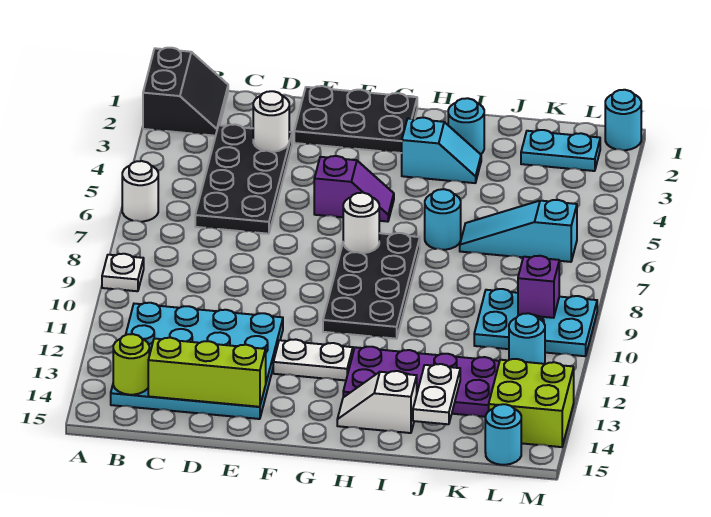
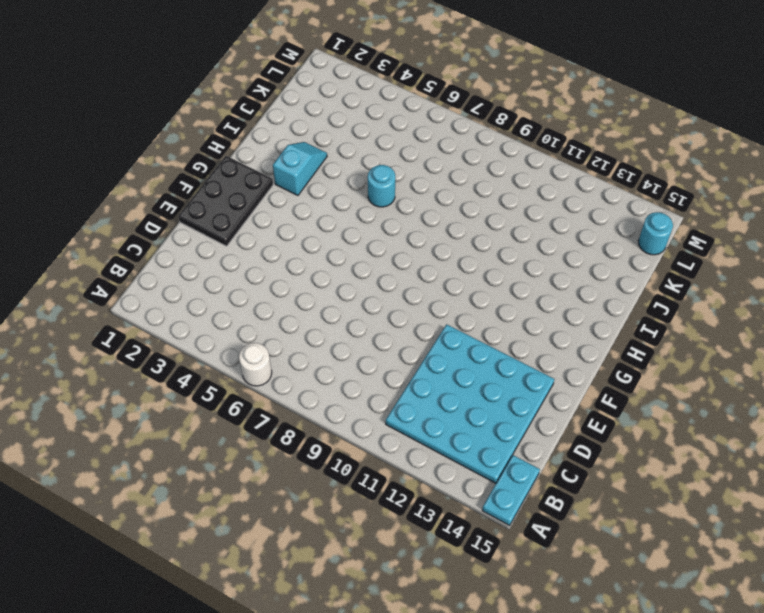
cyan plate A15:B15 level 1 -> cyan plate K2:L2 level 1
none -> black slope A1:B2 level 1 top A
none -> white plate A9 level 1
none -> black plate C3:D6 level 1

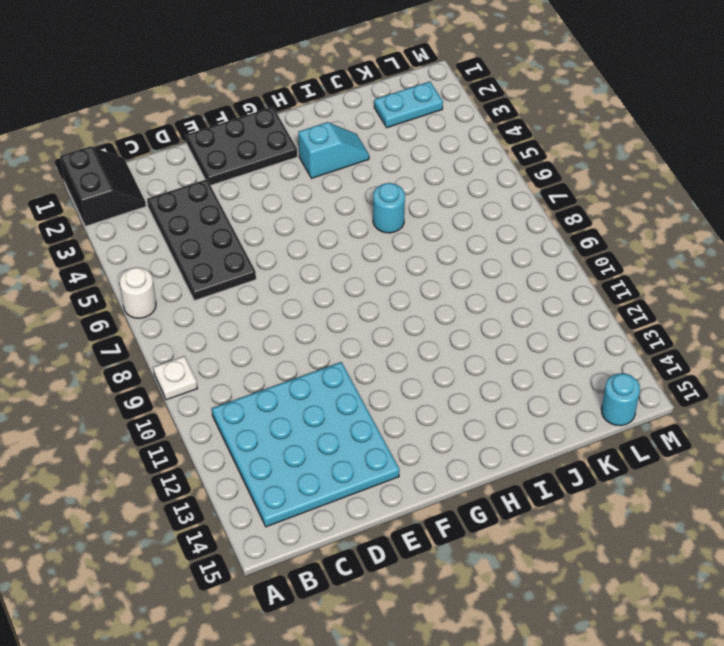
none -> purple slope F5:G5 level 1 top F
none -> white plate F12:G12 level 1
none -> black plate G7:H10 level 1

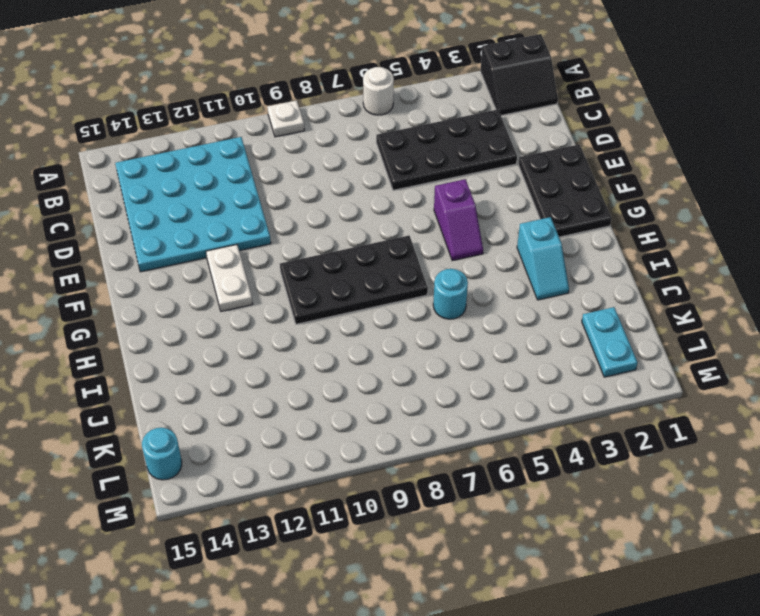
none -> purple plate H12:K13 level 1
none -> white slope H14:I14 level 1 top I
none -> cyan round brick I2 level 1

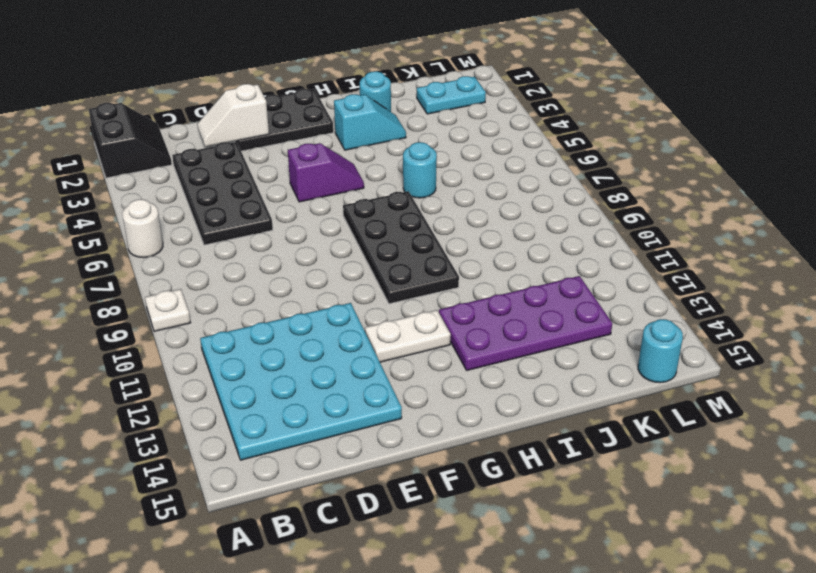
white slope D2:E2 level 2 top E -> white slope H14:I14 level 1 top I
none -> cyan slope J6:L6 level 1 top L
none -> cyan plate K9:M10 level 1
none -> cyan round brick L11 level 1

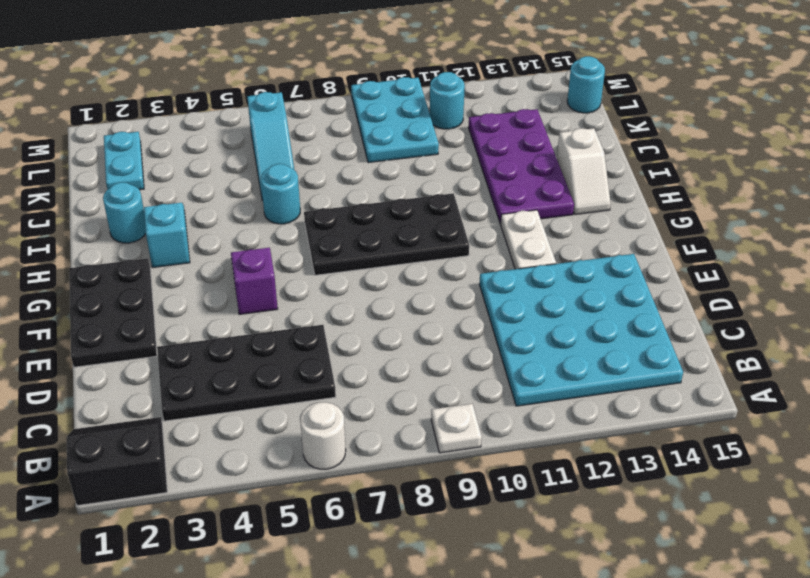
none -> lime brick L13:M14 level 1
none -> cyan round brick M1 level 1
none -> lime round brick B14 level 2

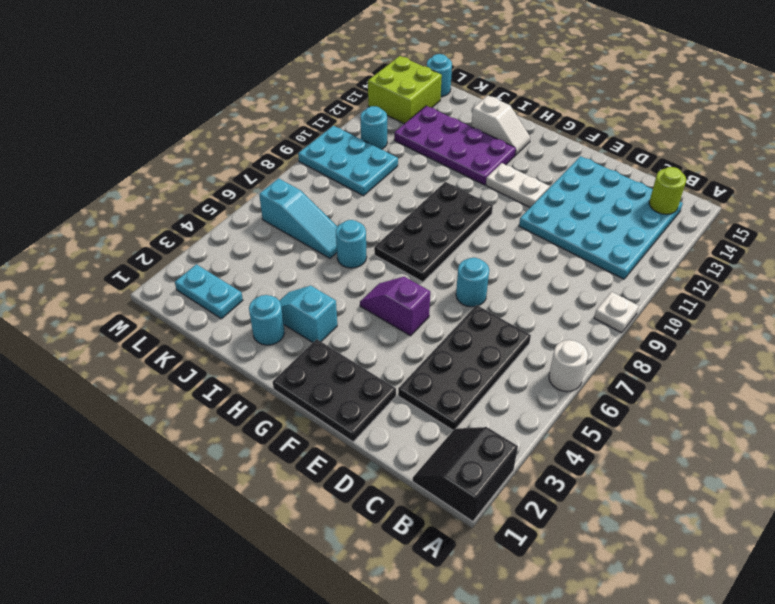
cyan round brick E7 level 1 -> cyan round brick M1 level 1
none -> lime brick C14:E14 level 2
none -> white round brick D3 level 2
none -> white round brick G7 level 2

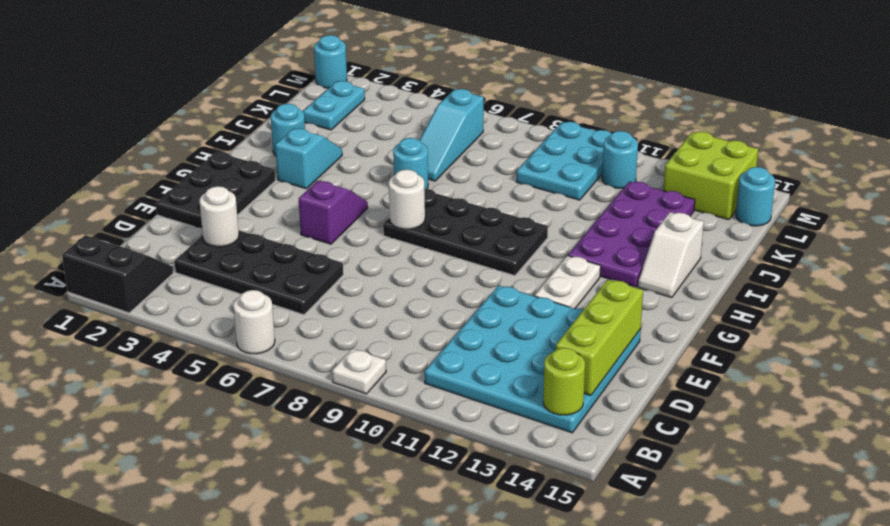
none -> white plate J13:J14 level 2
none -> purple brick L9 level 2

